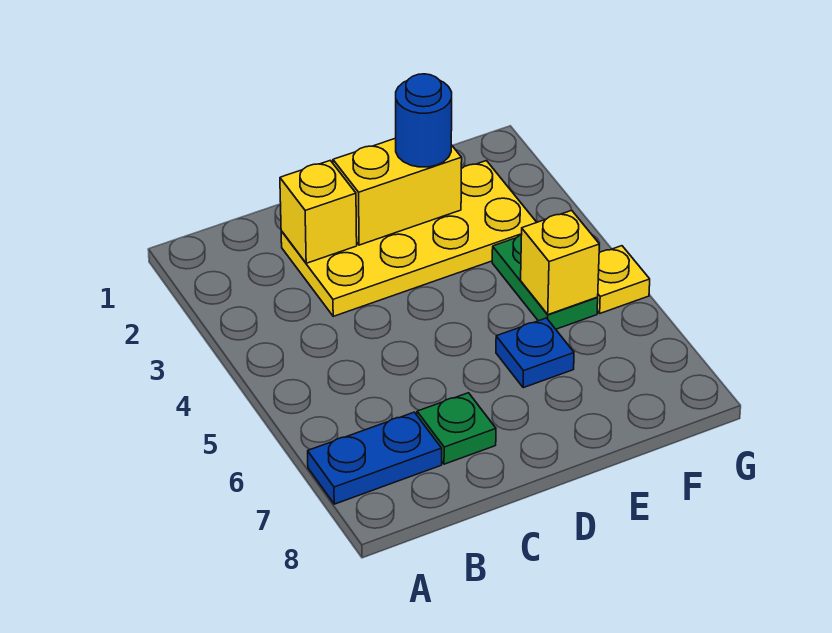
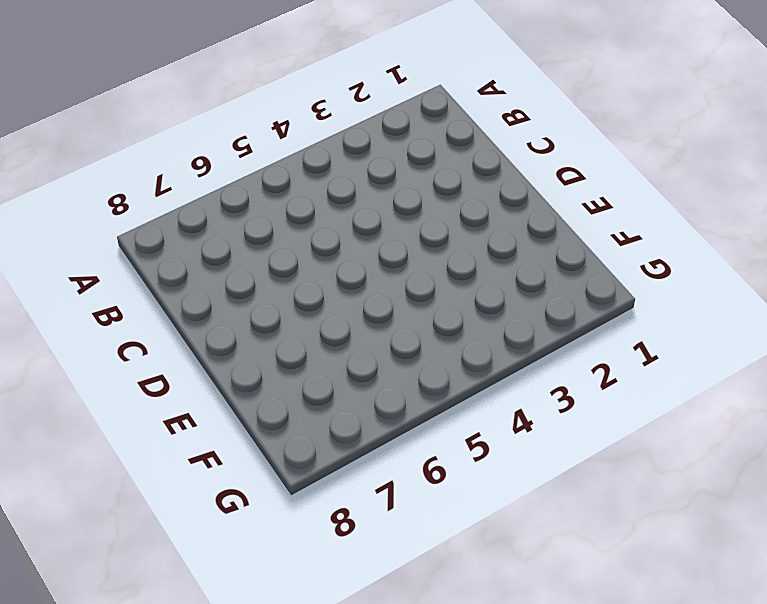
none -> blue plate A7:B7 level 1
none -> yellow plate C2:F3 level 1

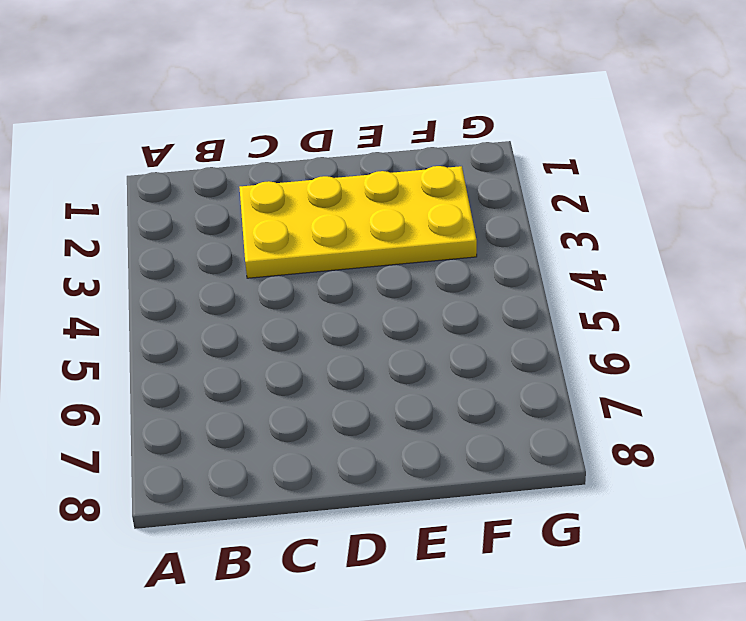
none -> blue plate A7:B7 level 1
none -> green plate C7 level 1

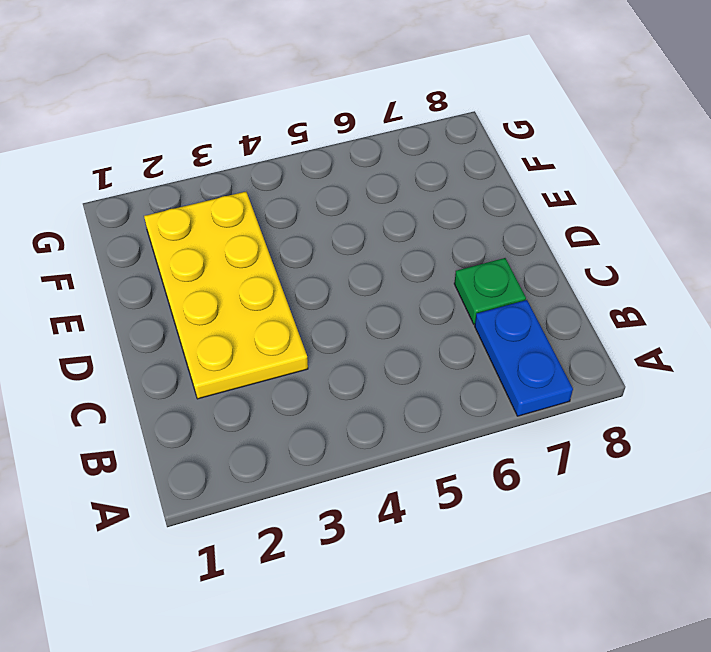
none -> blue plate E6 level 1
none -> green plate F4:F5 level 1

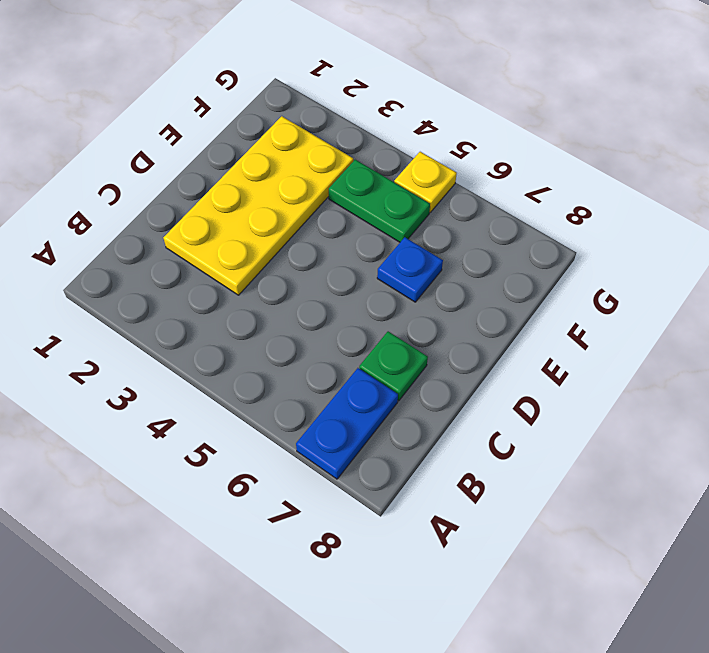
none -> yellow brick C2 level 2
none -> yellow brick D2:E2 level 2

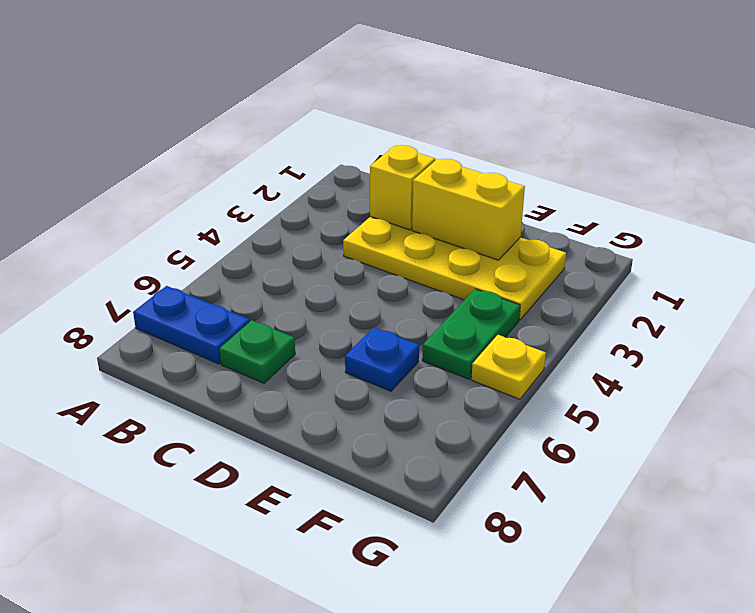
none -> yellow brick F5 level 2
none -> blue round brick E2 level 3

